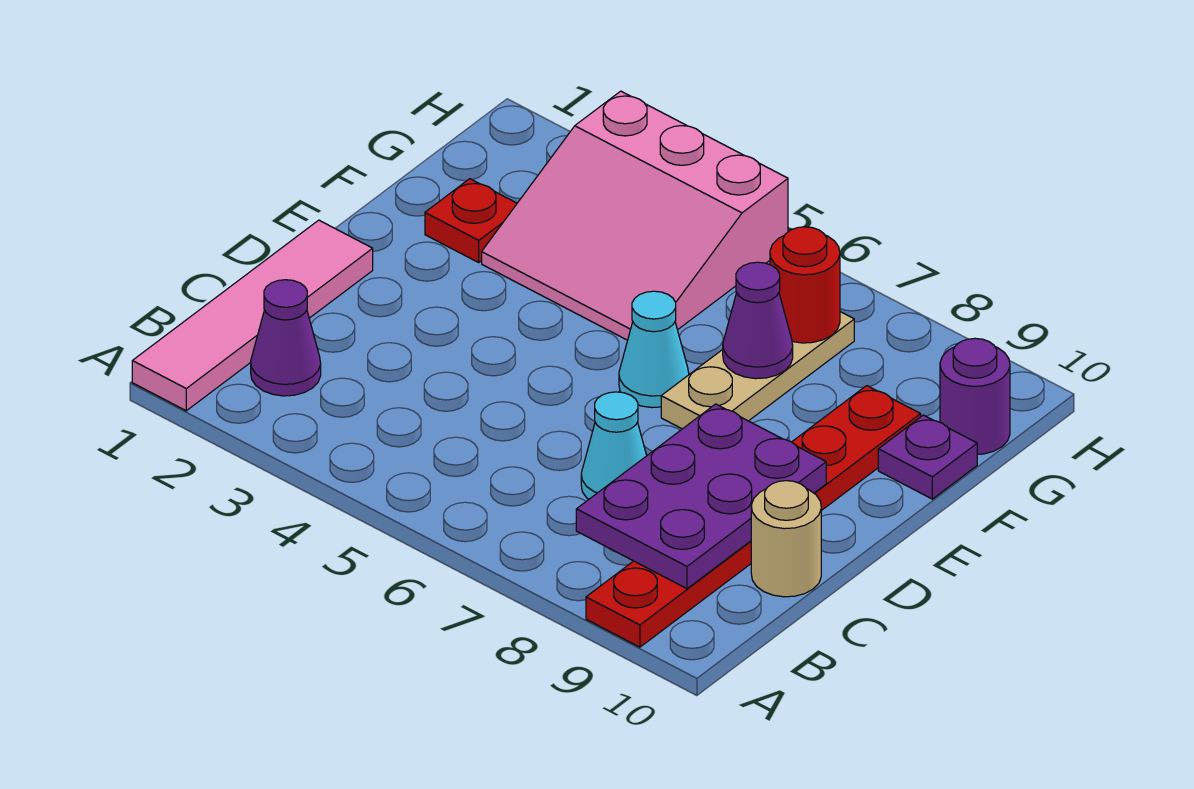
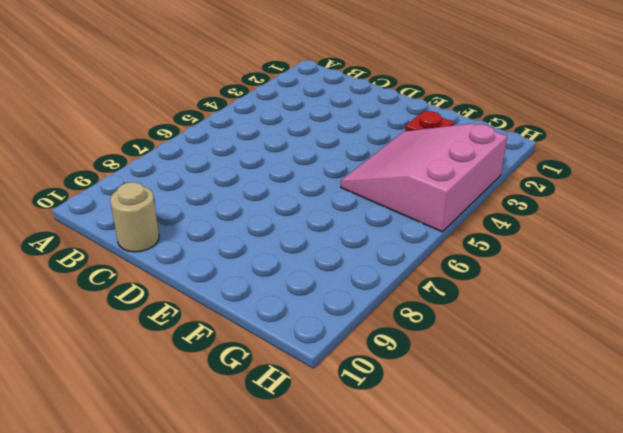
none -> pink tile A1:D1 level 1
none -> red plate A9:F9 level 1
none -> purple cone B2 level 1

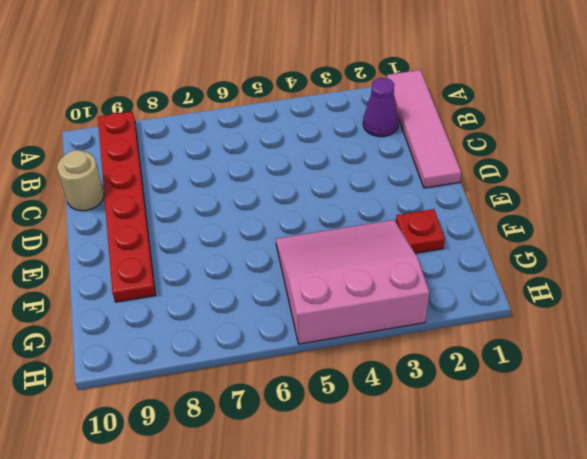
none -> cyan cone C7 level 1
none -> cyan cone E6 level 1
none -> tan plate E7:G7 level 1

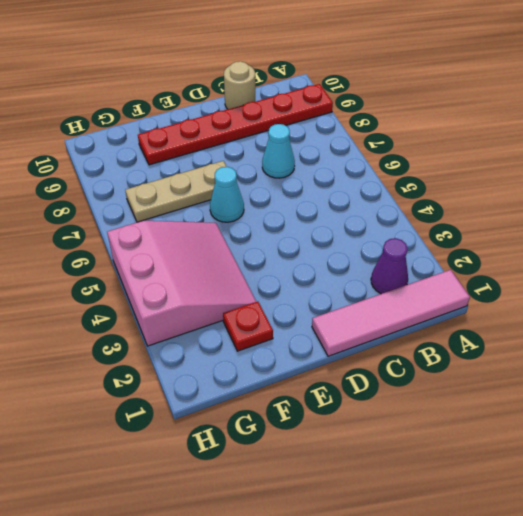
none -> purple plate F10 level 1
none -> purple round brick G10 level 1
none -> purple plate B8:D9 level 2

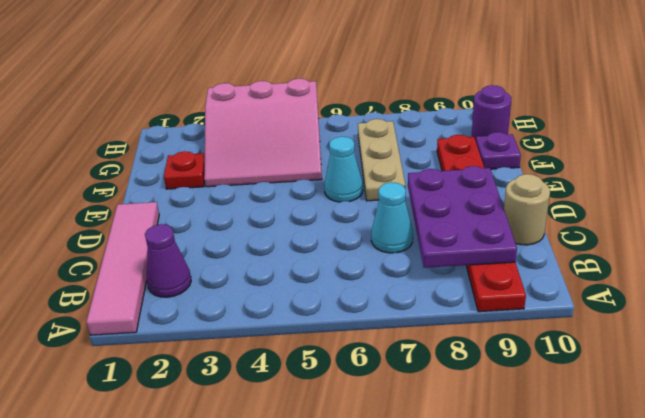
none -> purple cone F7 level 2
none -> red round brick G7 level 2

